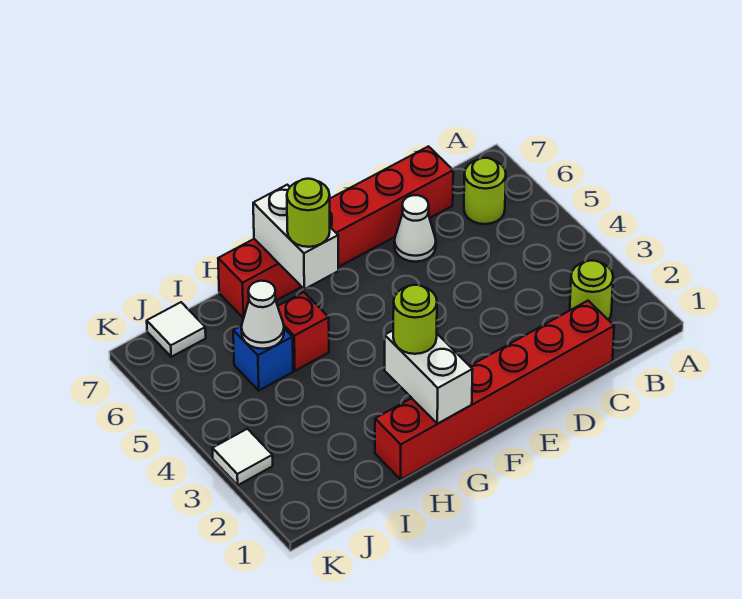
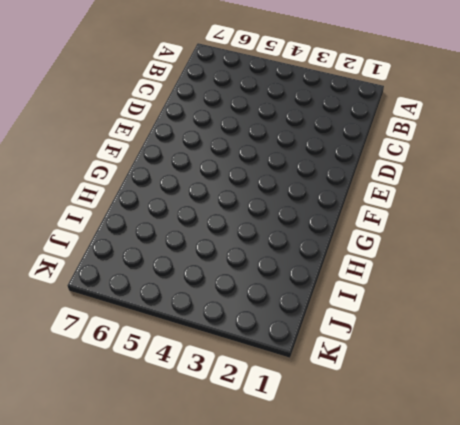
none -> lime round brick B2 level 1
none -> lime round brick B6 level 1
none -> red brick C1:H1 level 1

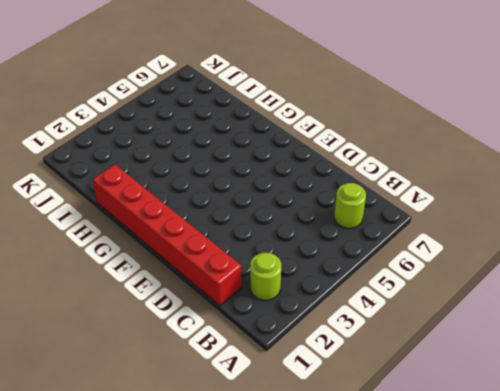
none -> red brick C7:H7 level 1
none -> white cone D6 level 1
none -> red brick H5 level 1

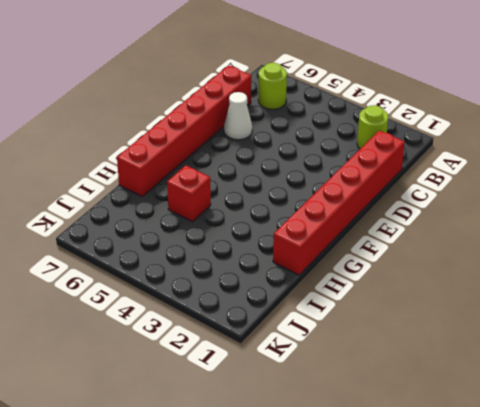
none -> blue brick I5 level 1
none -> white tile J7 level 1
none -> white tile K3 level 1

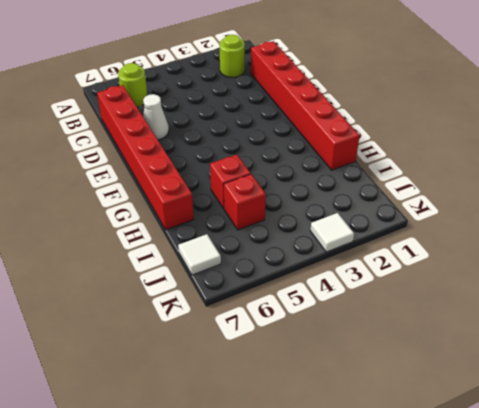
red brick I5 level 1 -> blue brick I5 level 1
none -> white brick G1:G2 level 2
none -> white brick G6:G7 level 2
none -> white cone I5 level 2

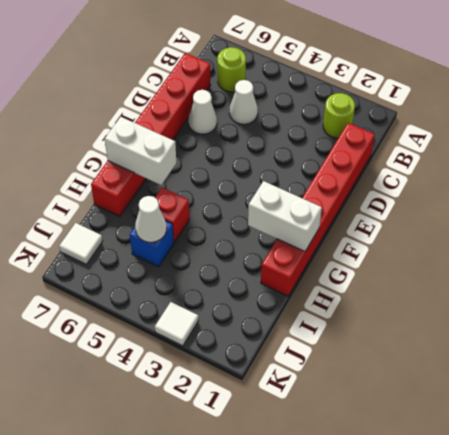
white cone C5 level 1 -> none
none -> lime round brick G2 level 3
none -> lime round brick G6 level 3

